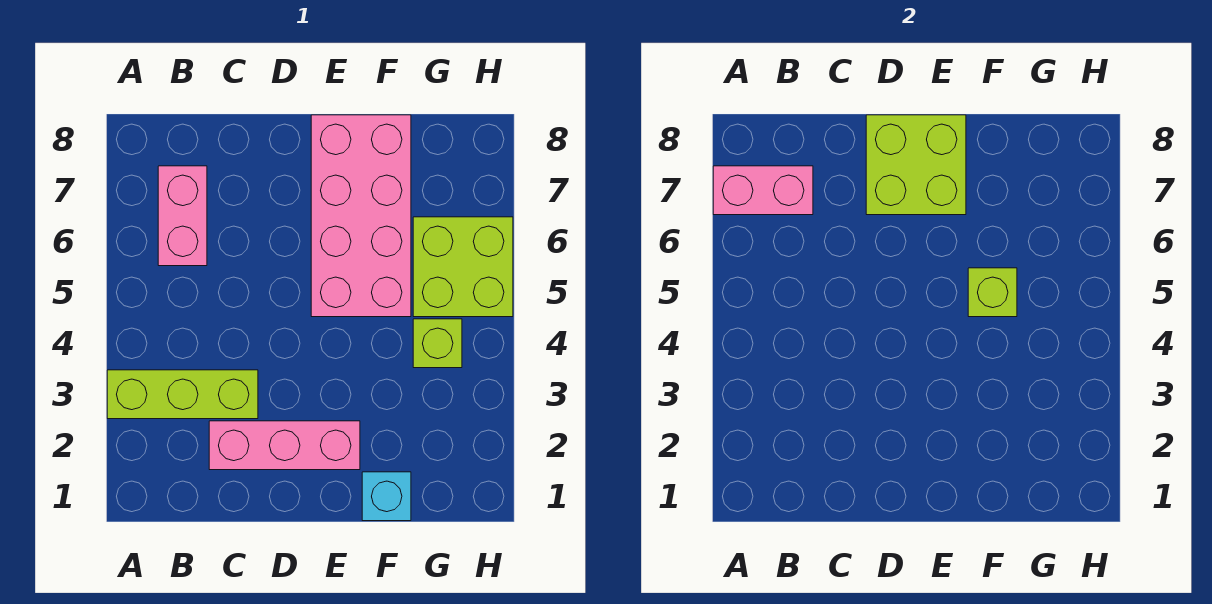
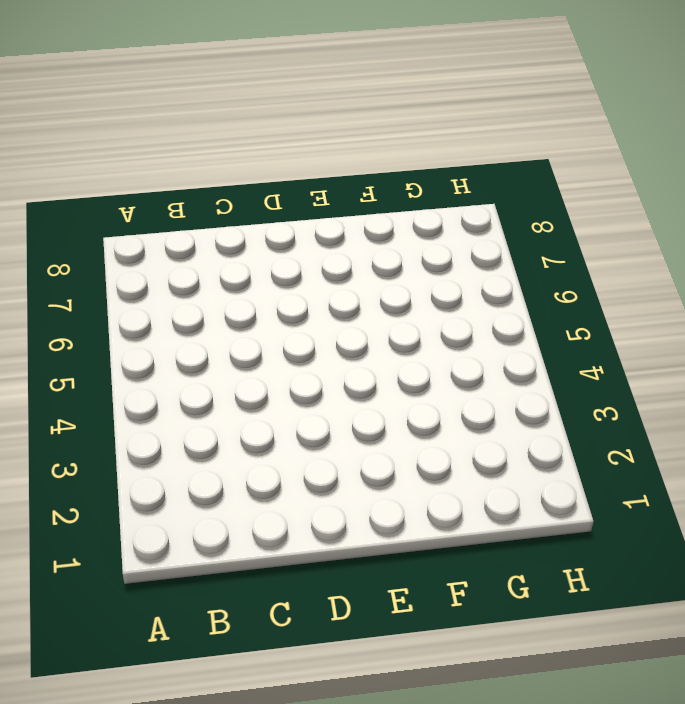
none -> lime brick A3:C3 level 1
none -> pink brick B6:B7 level 1

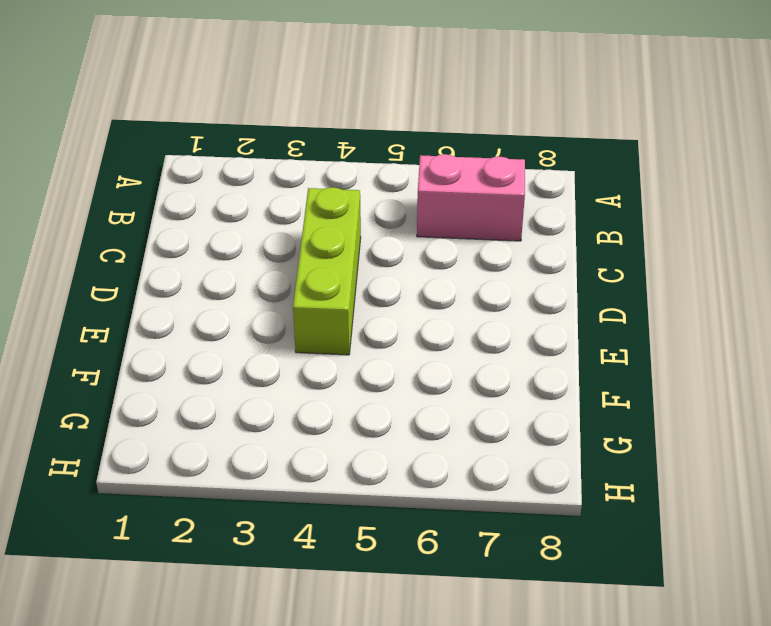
lime brick C4:E4 level 1 -> lime brick A3:C3 level 1
none -> pink brick C2:E2 level 1
none -> pink brick E5:F8 level 1

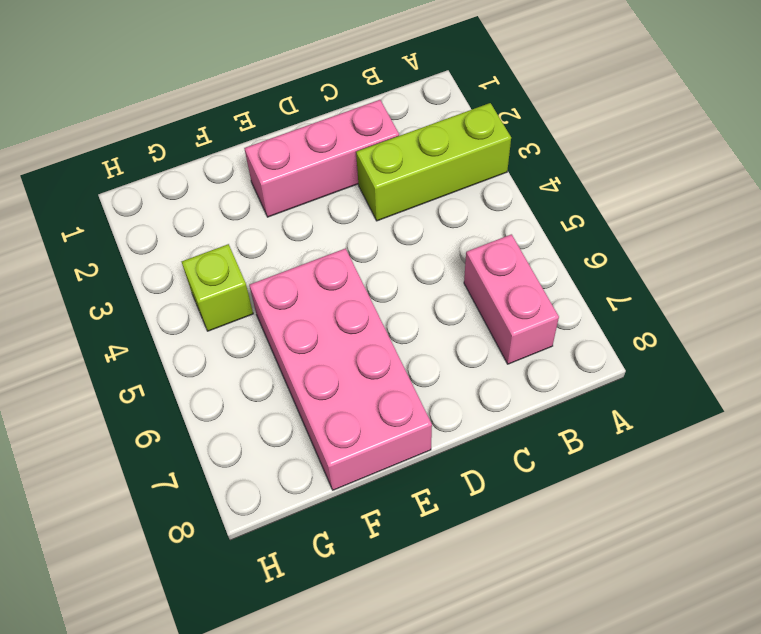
none -> cyan brick F1 level 1
none -> lime brick G5:H6 level 1

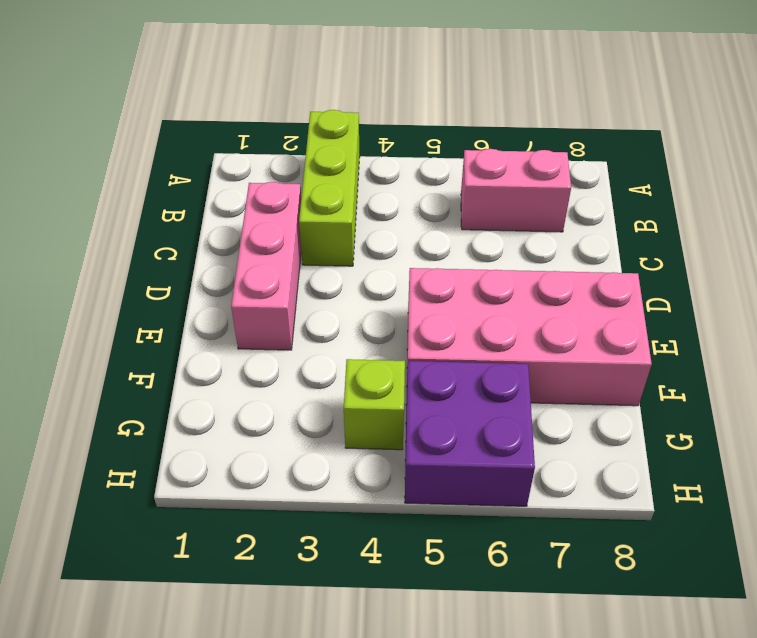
purple brick G5:H6 level 1 -> lime brick G5:H6 level 1
none -> cyan brick F1 level 1
none -> pink brick A7:B7 level 2

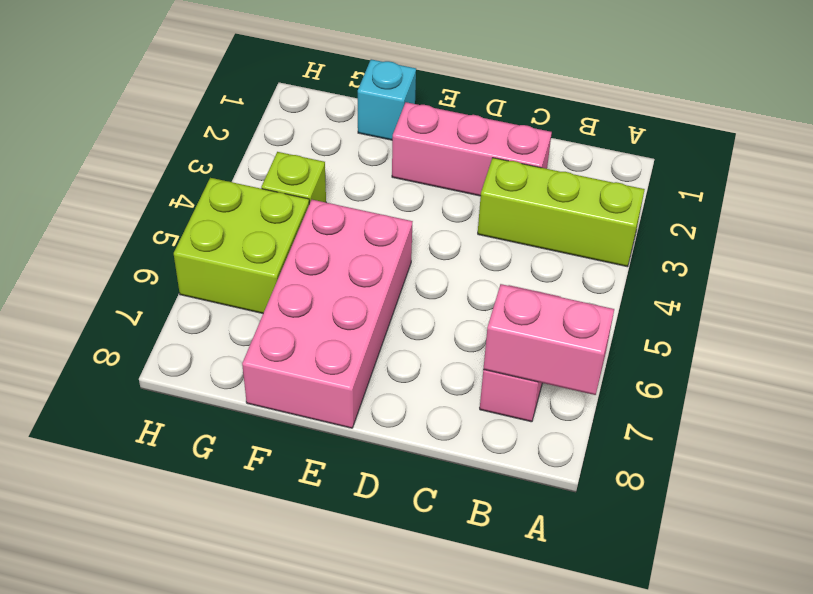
none -> lime brick D7:E8 level 2
none -> lime brick F5 level 2

